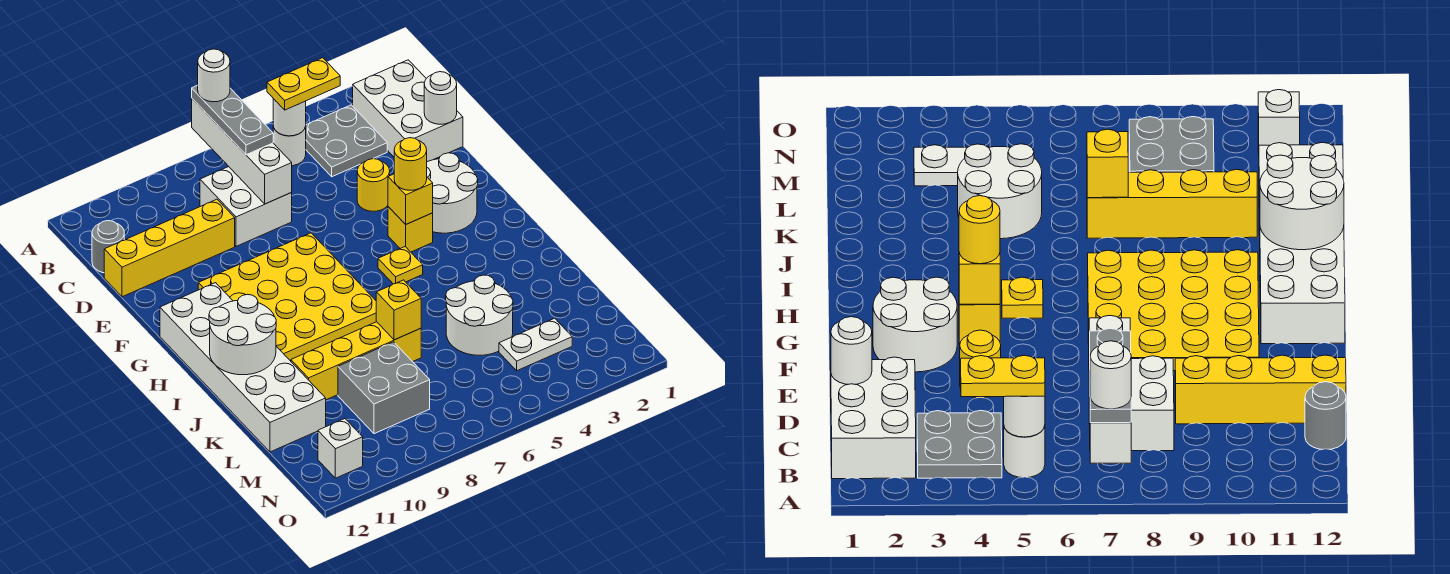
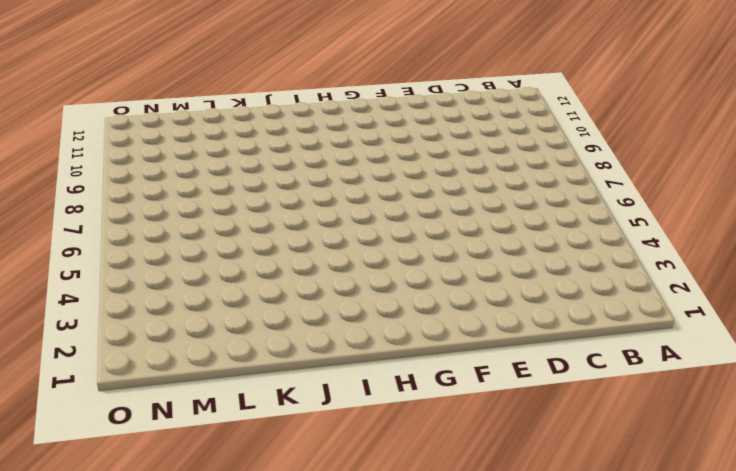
none -> white brick B1:D2 level 1
none -> grey plate B3:C4 level 1
none -> white round brick B5 level 1

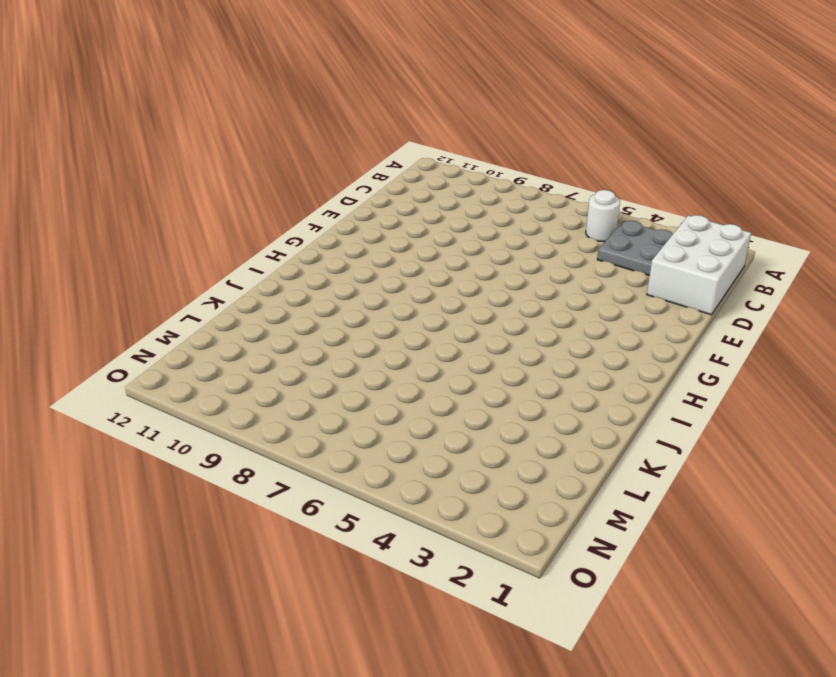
none -> white brick C7:D8 level 1
none -> grey round brick C12 level 1
none -> yellow brick D9:D12 level 1

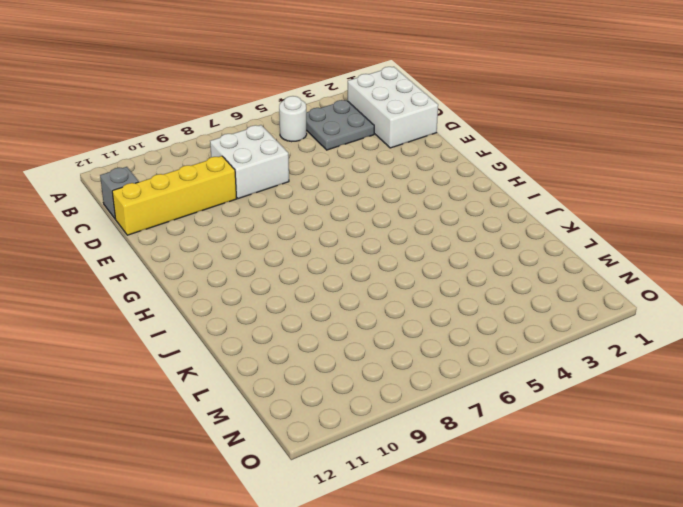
grey brick C12 level 1 -> grey round brick C12 level 1
none -> yellow round brick E4 level 1
none -> white round brick F2:G3 level 1
none -> yellow plate F7:I10 level 1

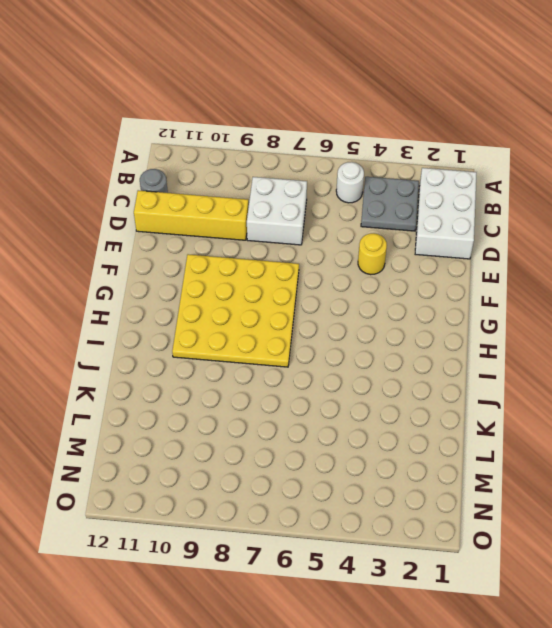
none -> white round brick F2:G3 level 1
none -> yellow brick G4 level 1
none -> white brick G11:L12 level 1

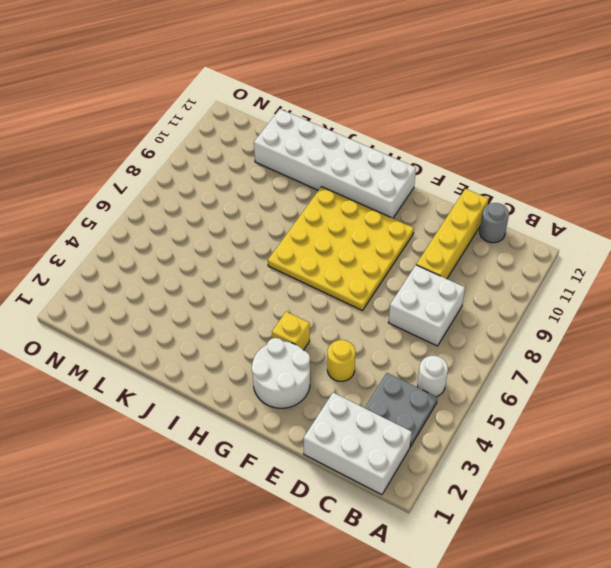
none -> yellow plate H5 level 1
none -> white round brick K4:L5 level 1
none -> yellow brick K7:K10 level 1

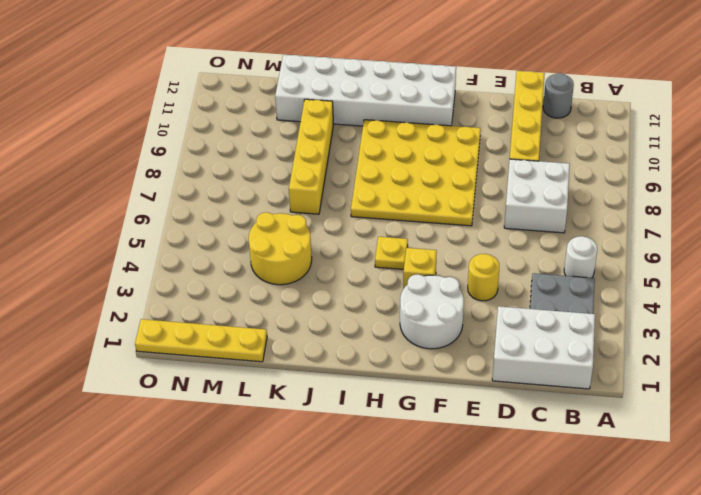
yellow round brick K4:L5 level 1 -> white round brick K4:L5 level 1
yellow plate L1:O1 level 1 -> none
none -> grey brick L8:M9 level 1
none -> white plate M3:M4 level 1
none -> white brick N11 level 1

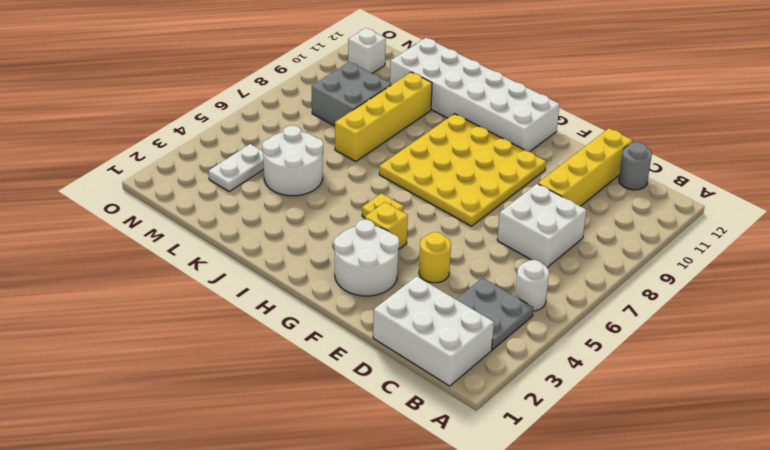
none -> white brick A7:D7 level 2
none -> white round brick B5 level 2
none -> white round brick D1 level 2

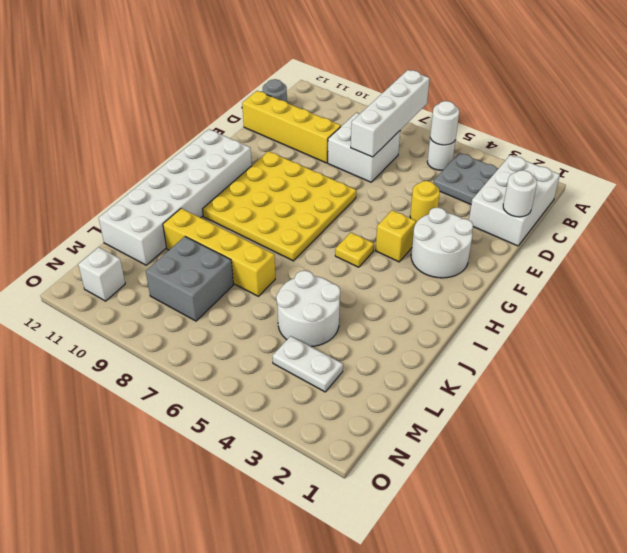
none -> yellow brick G4 level 2
none -> white round brick I11:J12 level 2
none -> yellow brick K7 level 2

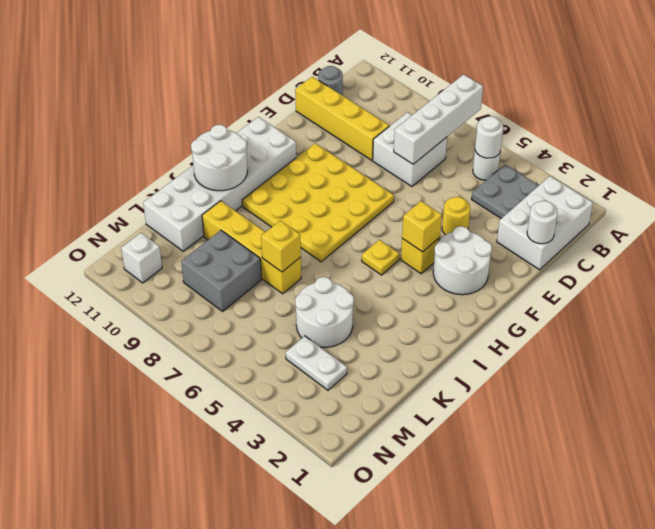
none -> grey plate A7:C7 level 3
none -> yellow plate B4:B5 level 3
none -> yellow round brick G4 level 3

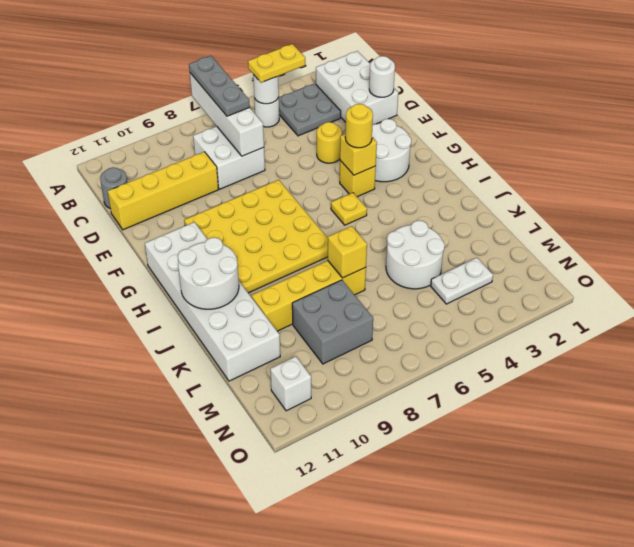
none -> white round brick A7 level 4

